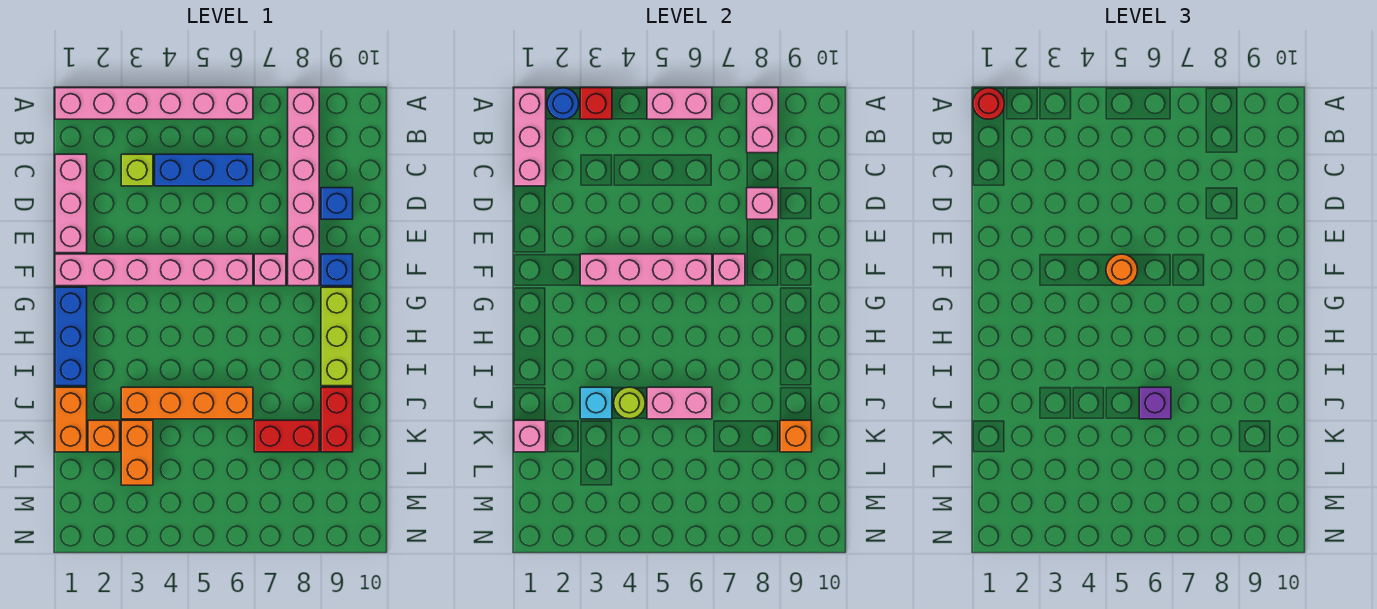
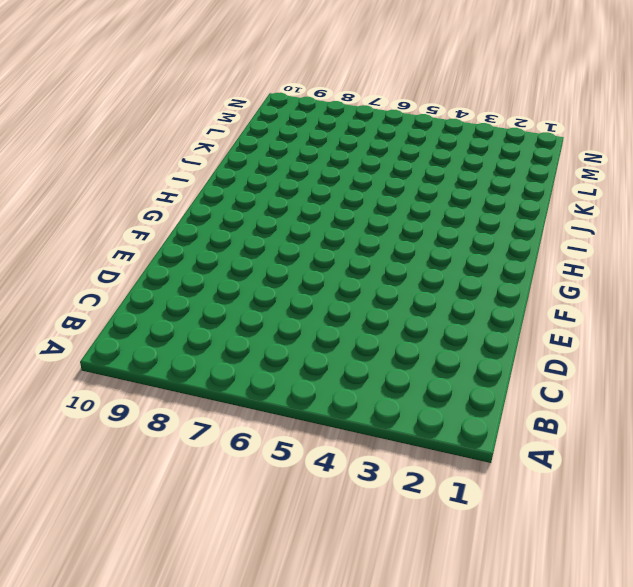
none -> pink brick A1:A6 level 1
none -> pink brick A8:F8 level 1
none -> pink brick C1:E1 level 1
none -> lime brick C3 level 1

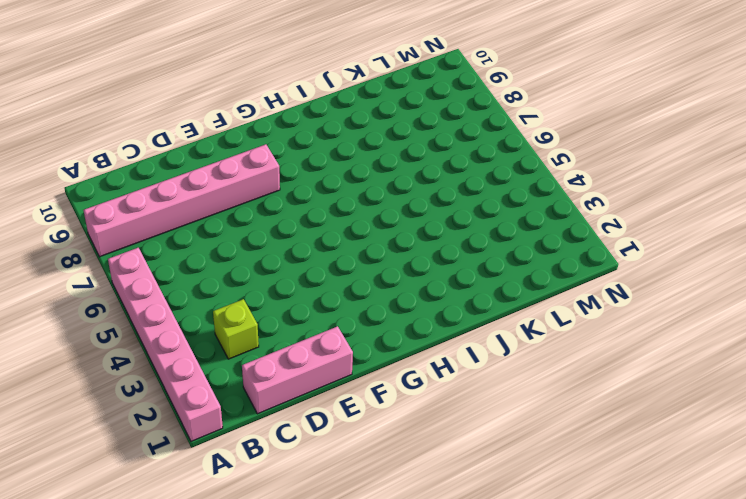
none -> blue brick C4:C6 level 1
none -> blue brick D9 level 1
none -> pink brick F1:F6 level 1
none -> pink brick F7 level 1

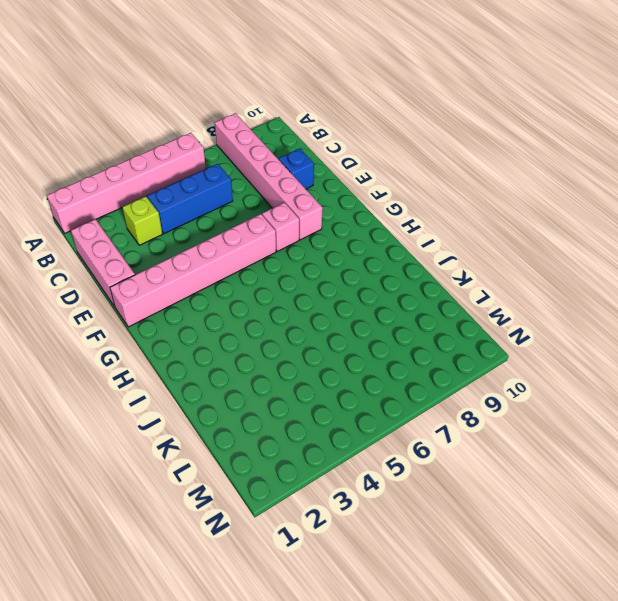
none -> blue brick F9 level 1
none -> blue brick G1:I1 level 1
none -> lime brick G9:I9 level 1
none -> orange brick J1:K1 level 1

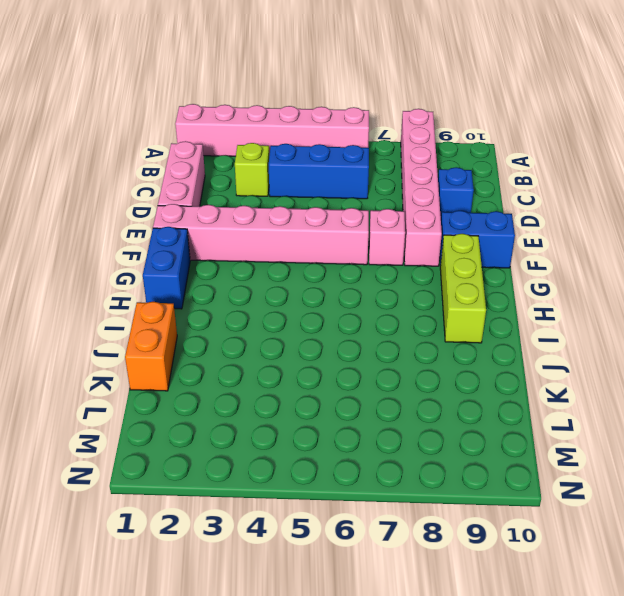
blue brick F9:F10 level 1 -> blue brick F9 level 1
blue brick G1:H1 level 1 -> blue brick G1:I1 level 1
none -> orange brick J3:J6 level 1
none -> red brick J9:K9 level 1
none -> orange brick K2 level 1
none -> orange brick K3:L3 level 1

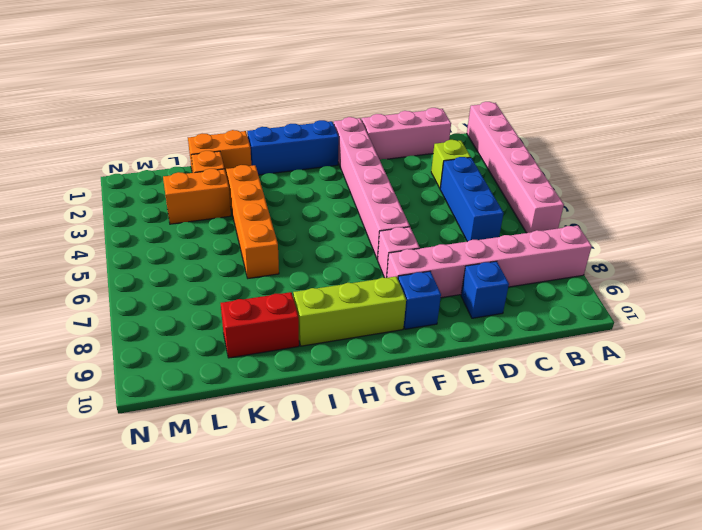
none -> red brick K7:K8 level 1
none -> pink brick A1:C1 level 2
none -> blue round brick A2 level 2
none -> red brick A3 level 2

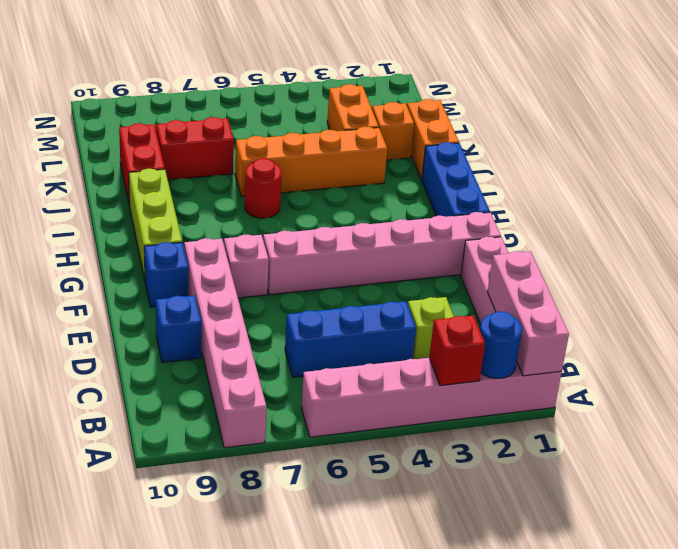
red round brick I6 level 1 -> red round brick A1 level 3
none -> pink brick A5:A6 level 2
none -> pink brick A8:B8 level 2
none -> pink brick D8 level 2
none -> pink brick F3:F6 level 2

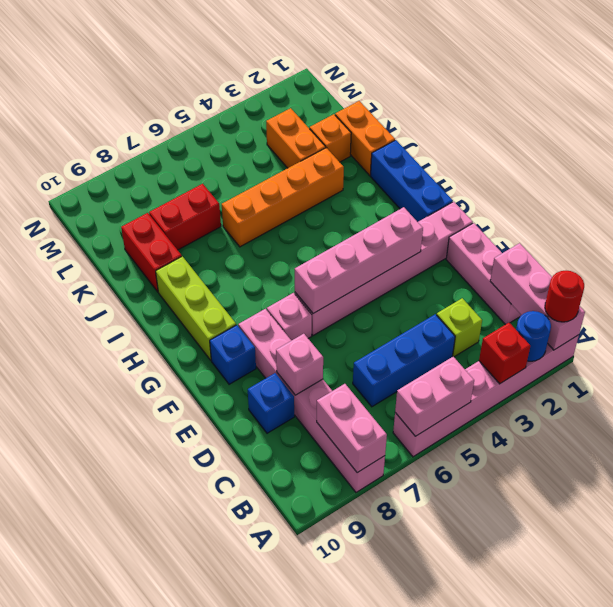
none -> pink brick F7 level 2
none -> cyan brick J3 level 2
none -> lime round brick J4 level 2
none -> pink brick J5:J6 level 2

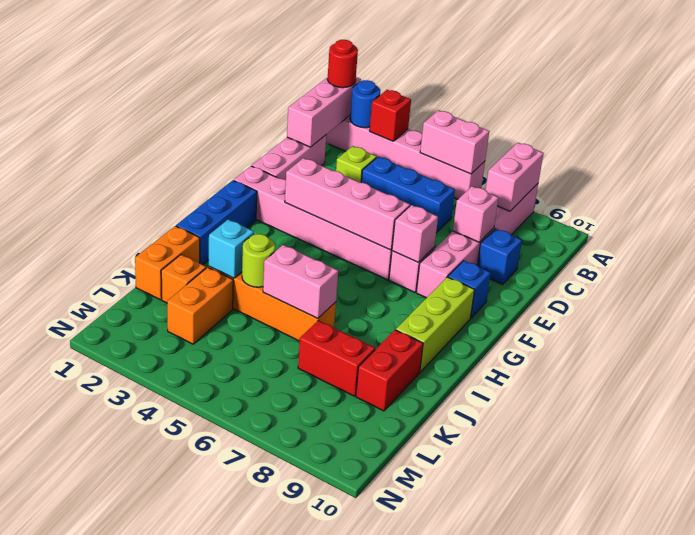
none -> pink brick K1 level 2
none -> orange brick K9 level 2
none -> orange round brick F5 level 3
none -> purple brick J6 level 3

